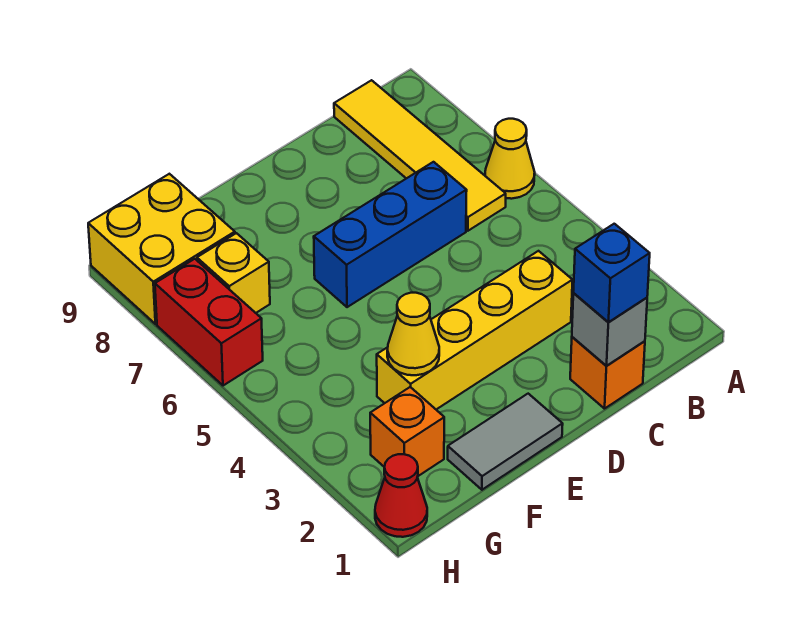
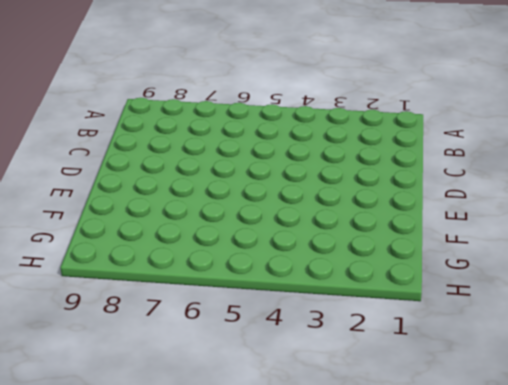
none -> yellow cone A6 level 1
none -> yellow tile B6:B9 level 1
none -> orange brick C1 level 1

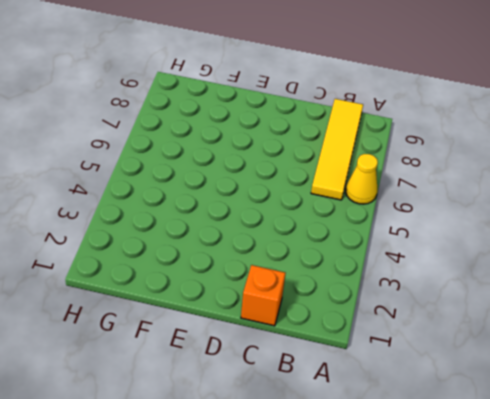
none -> yellow brick C3:F3 level 1
none -> blue brick C6:E6 level 1
none -> grey tile E1:F1 level 1

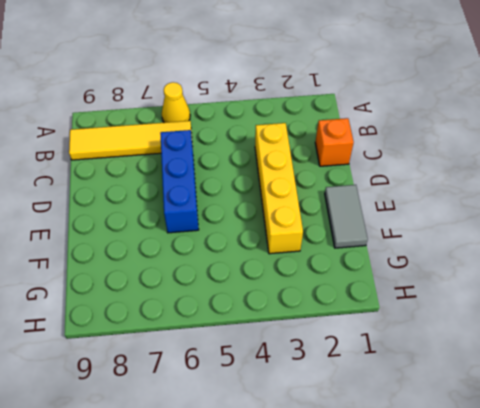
none -> orange brick G2 level 1
none -> yellow brick G7 level 1
none -> yellow brick G8:H9 level 1

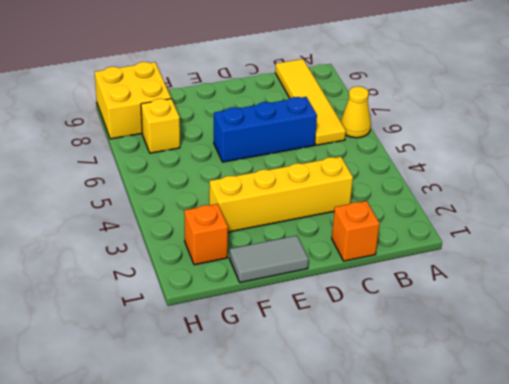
none -> red cone H1 level 1
none -> red brick H6:H7 level 1
none -> grey brick C1 level 2

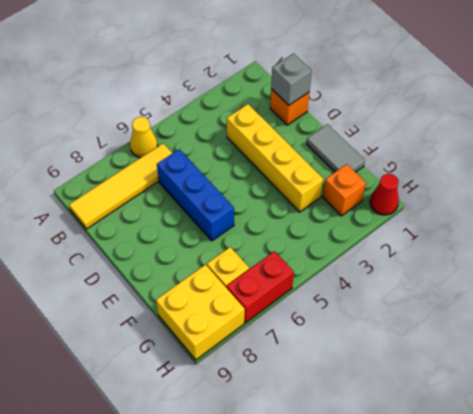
none -> yellow cone F3 level 2
none -> blue brick C1 level 3

